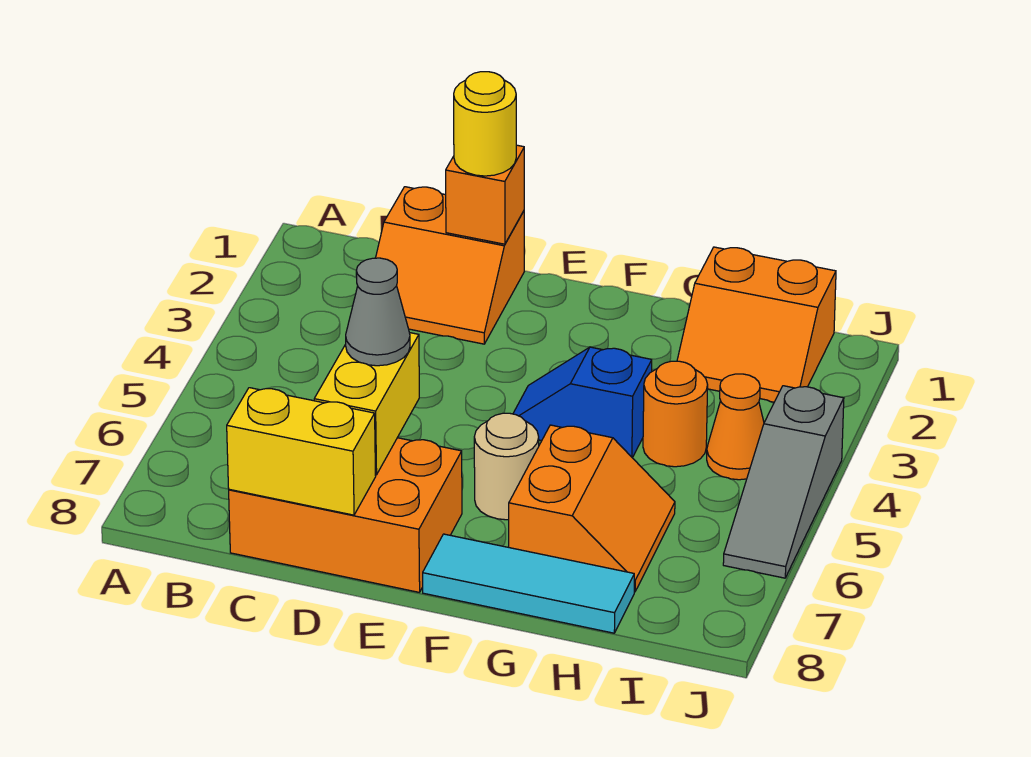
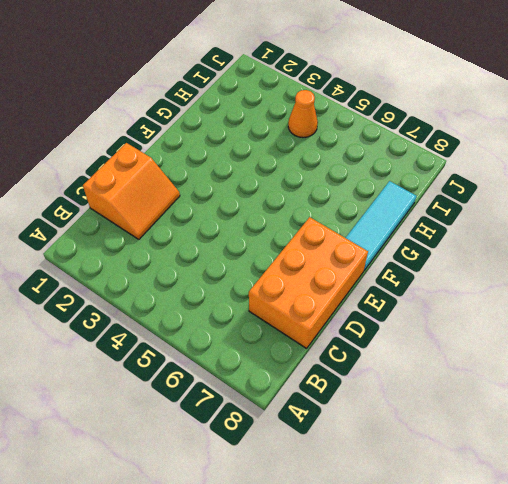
none -> blue slope F4:G4 level 1 top G
none -> tan round brick F6 level 1
none -> orange slope G6:H7 level 1 top G

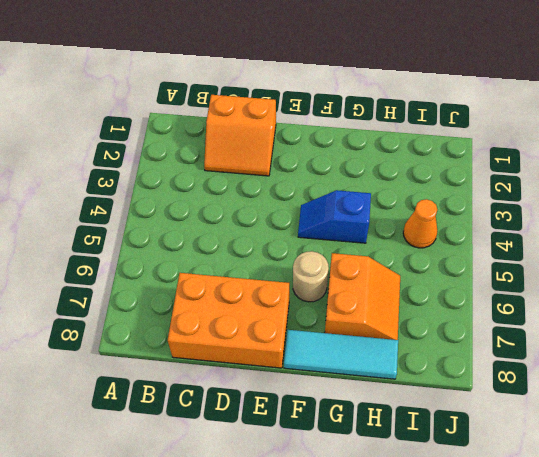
none -> orange slope H1:I2 level 1 top 1
none -> orange round brick H4 level 1
none -> grey slope J4:J6 level 1 top 4

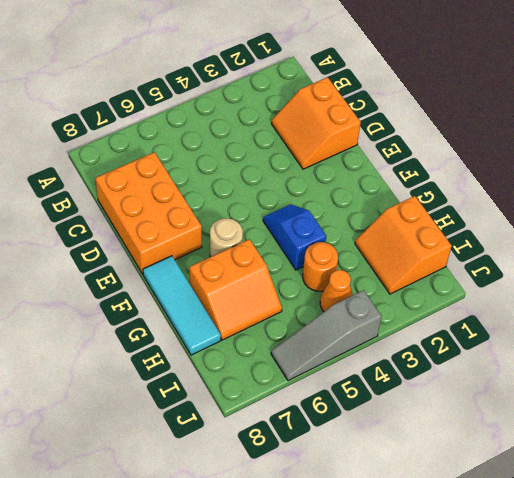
none -> yellow brick C8:D8 level 2
none -> orange brick D1 level 2
none -> yellow brick D6:D7 level 2

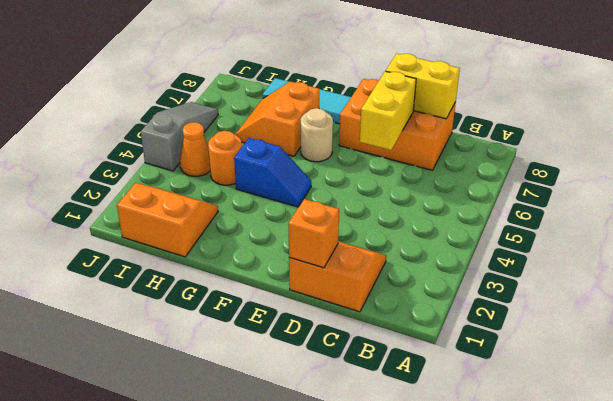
none -> yellow round brick D1 level 3
none -> grey cone D6 level 3

